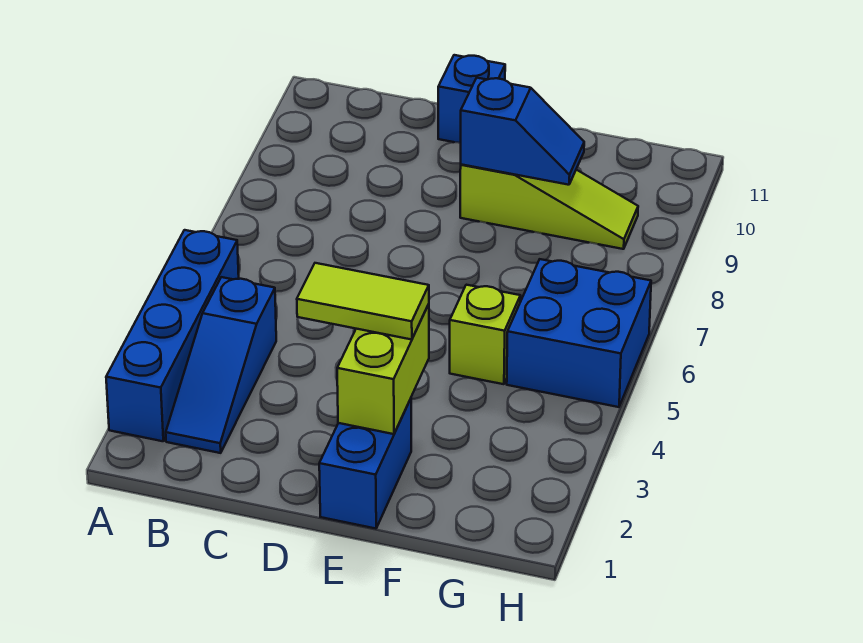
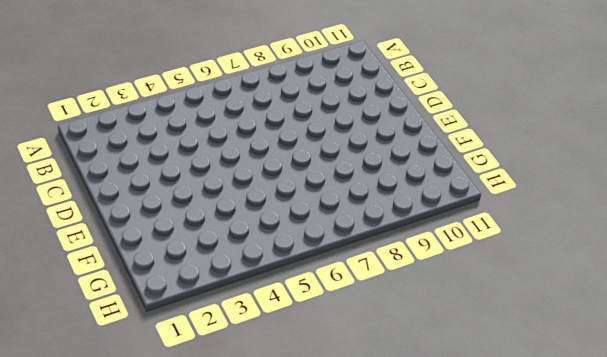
none -> blue brick A2:A5 level 1
none -> blue slope B2:B4 level 1 top 4

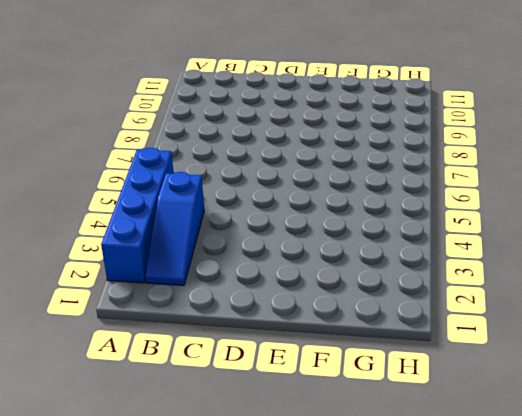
none -> blue brick D11 level 1
none -> blue brick E1:E2 level 1

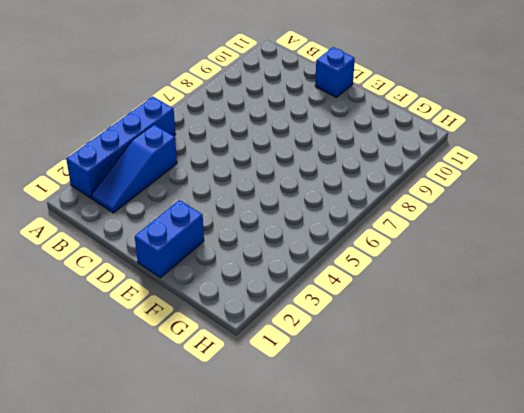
none -> lime slope E9:G9 level 1 top E
none -> lime brick F5 level 1

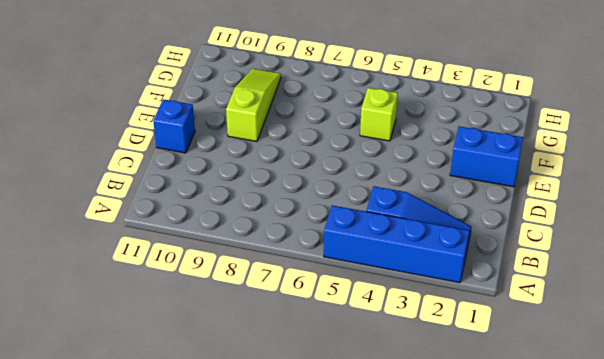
none -> blue brick G5:H6 level 1
none -> lime brick E2:E3 level 2

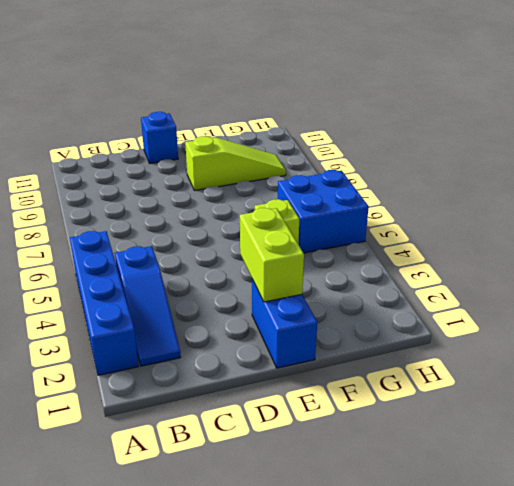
none -> blue slope E9:F9 level 2 top E
none -> lime tile D3:E3 level 3

